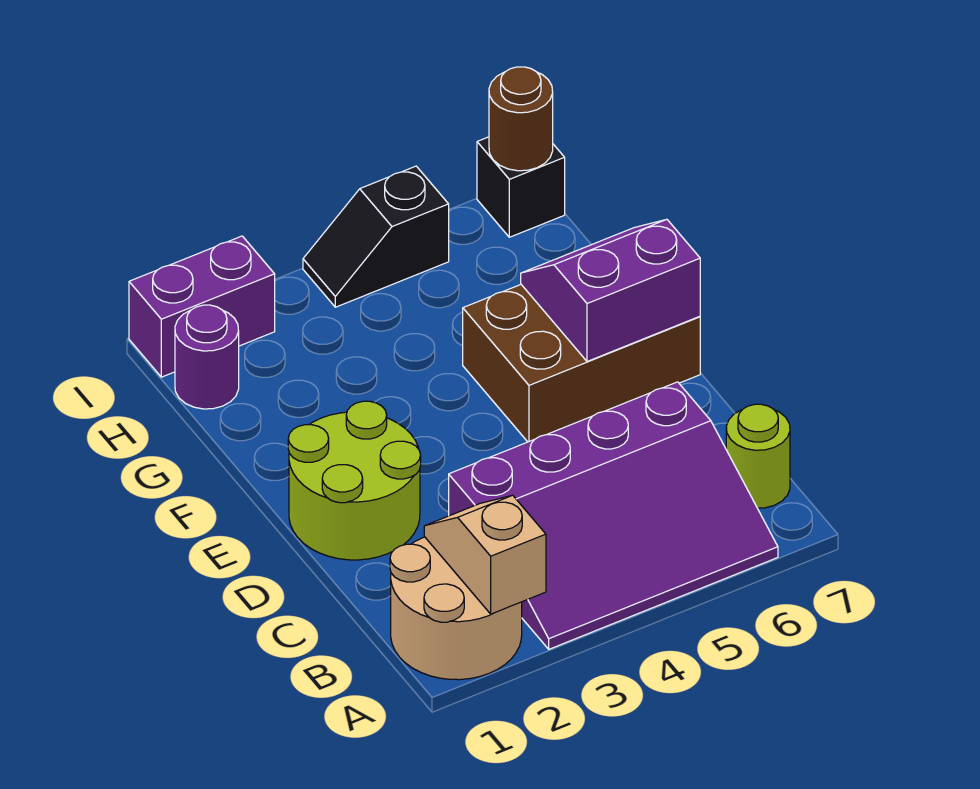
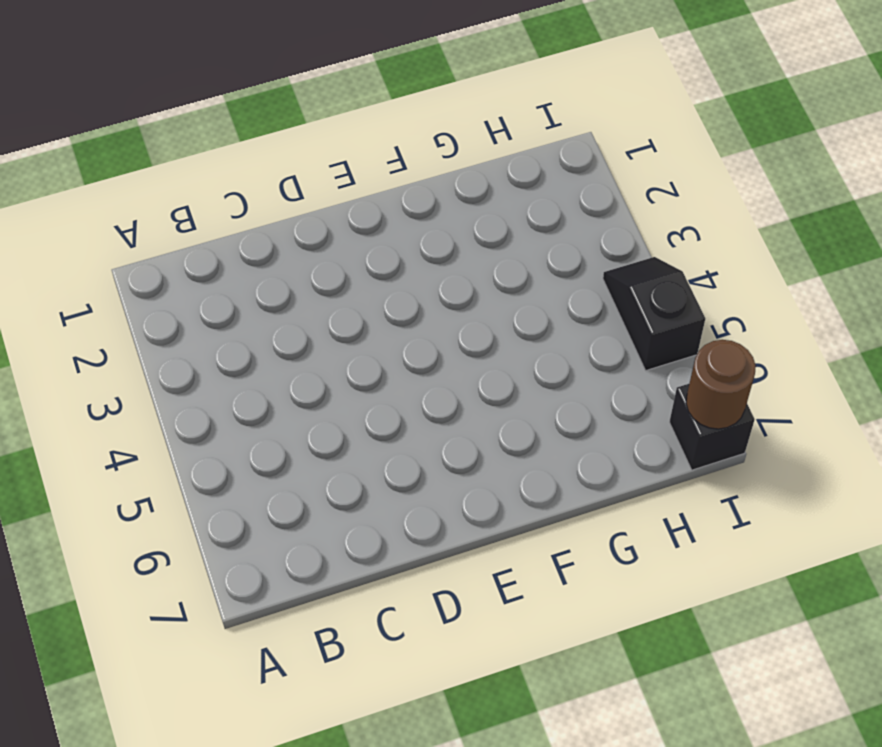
none -> tan round brick A1:B2 level 1
none -> purple slope A3:C6 level 1 top C
none -> lime round brick B7 level 1

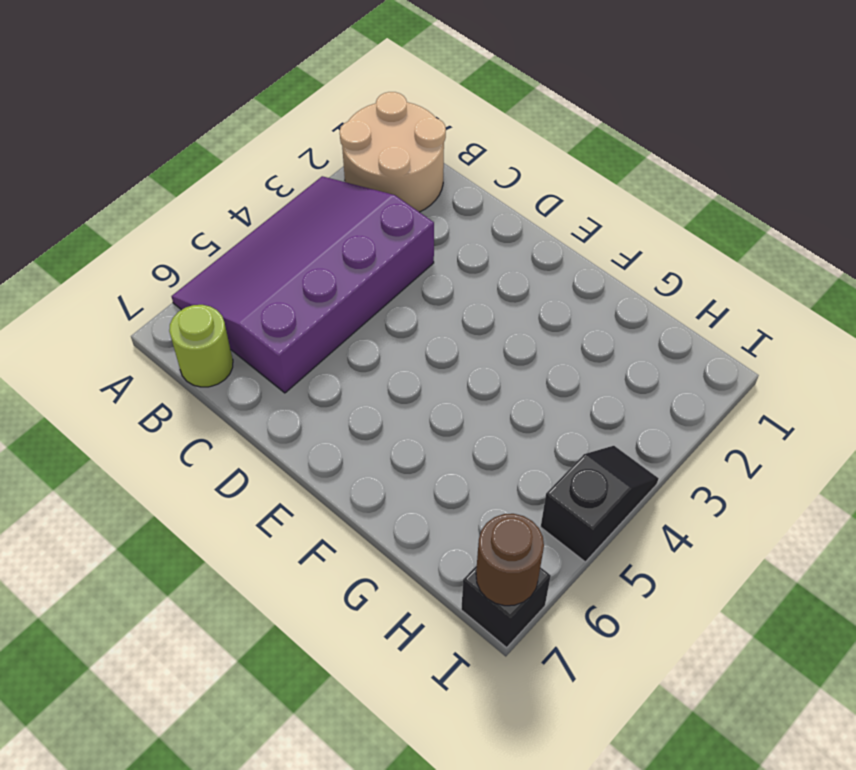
none -> lime round brick D1:E2 level 1
none -> brown brick E5:F7 level 1
none -> purple round brick H1 level 1

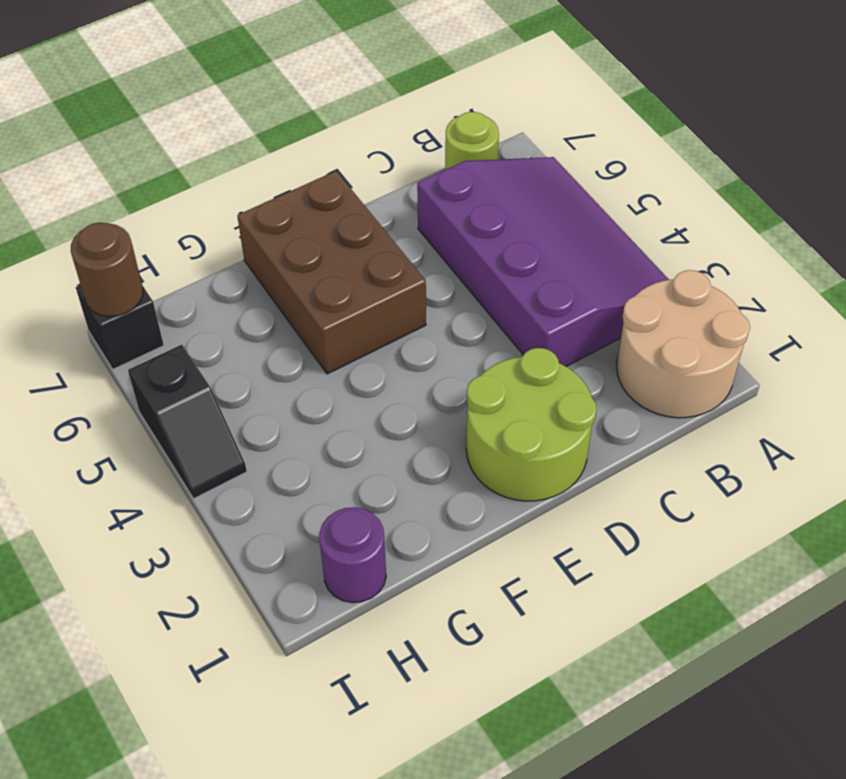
none -> purple brick I1:I2 level 1
none -> tan slope A2:B2 level 2 top A
none -> purple slope E6:F7 level 2 top E

